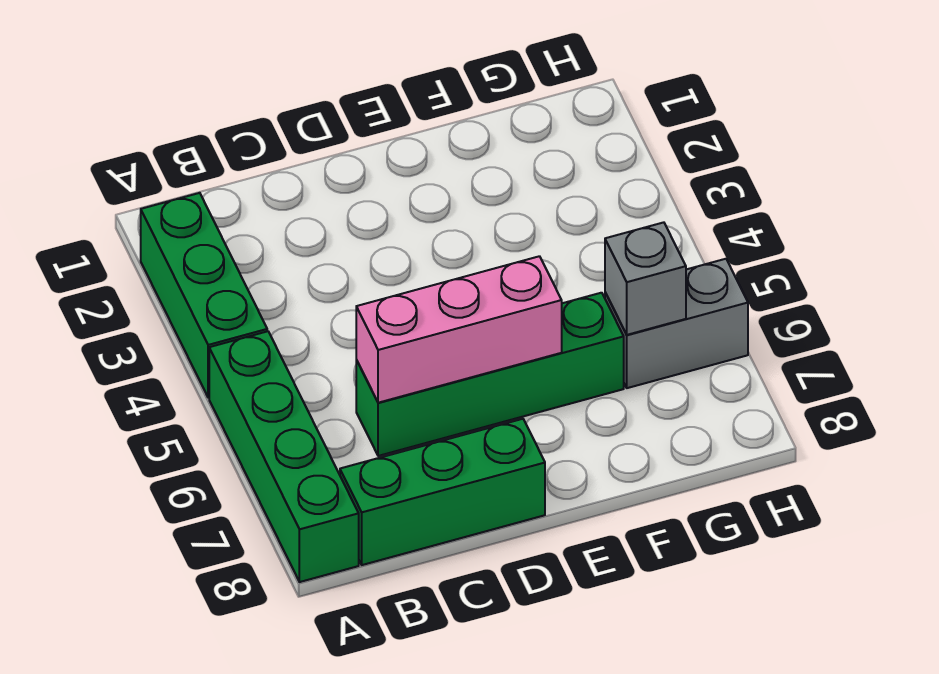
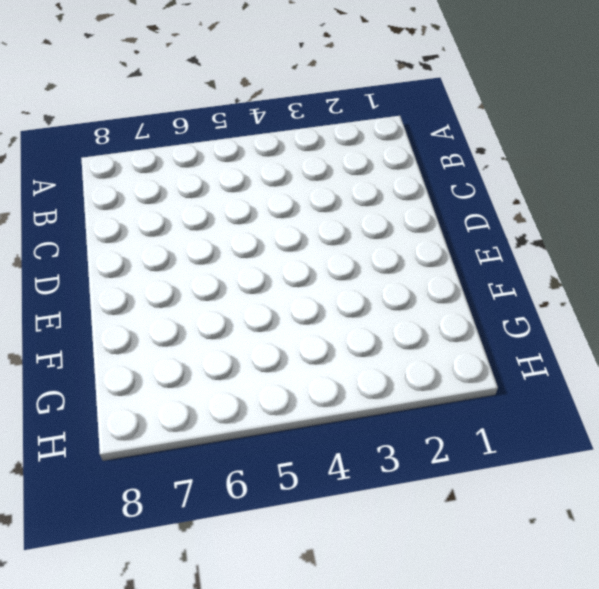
none -> green brick A2:A4 level 1
none -> green brick A5:A8 level 1

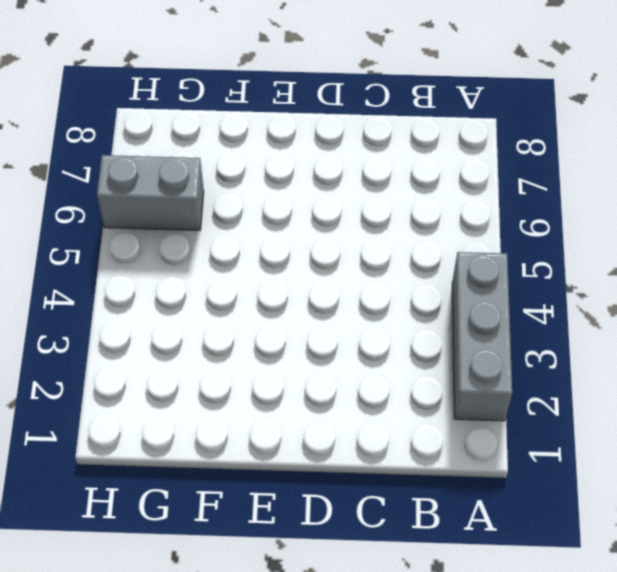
grey brick A2:A4 level 1 -> green brick A2:A4 level 1
none -> green brick A5:A8 level 1
none -> green brick B8:D8 level 1

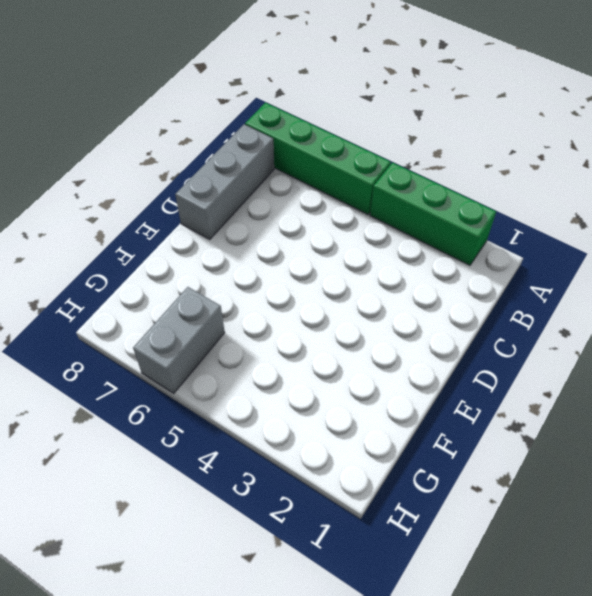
grey brick B8:D8 level 1 -> green brick B8:D8 level 1
none -> green brick C6:F6 level 1
none -> pink brick C6:E6 level 2

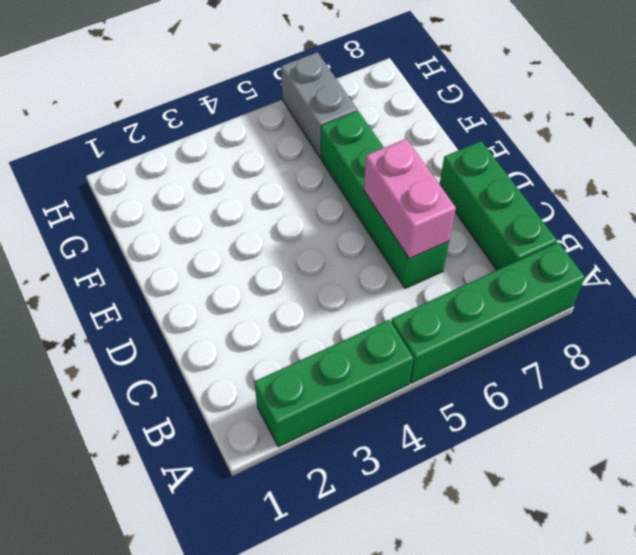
pink brick C6:D6 level 2 -> pink brick C6:E6 level 2
none -> grey brick G6 level 2

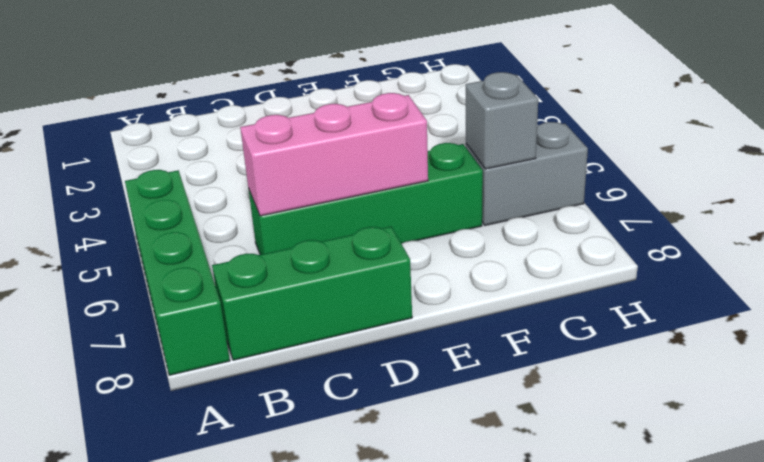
none -> green brick A2:A4 level 1

